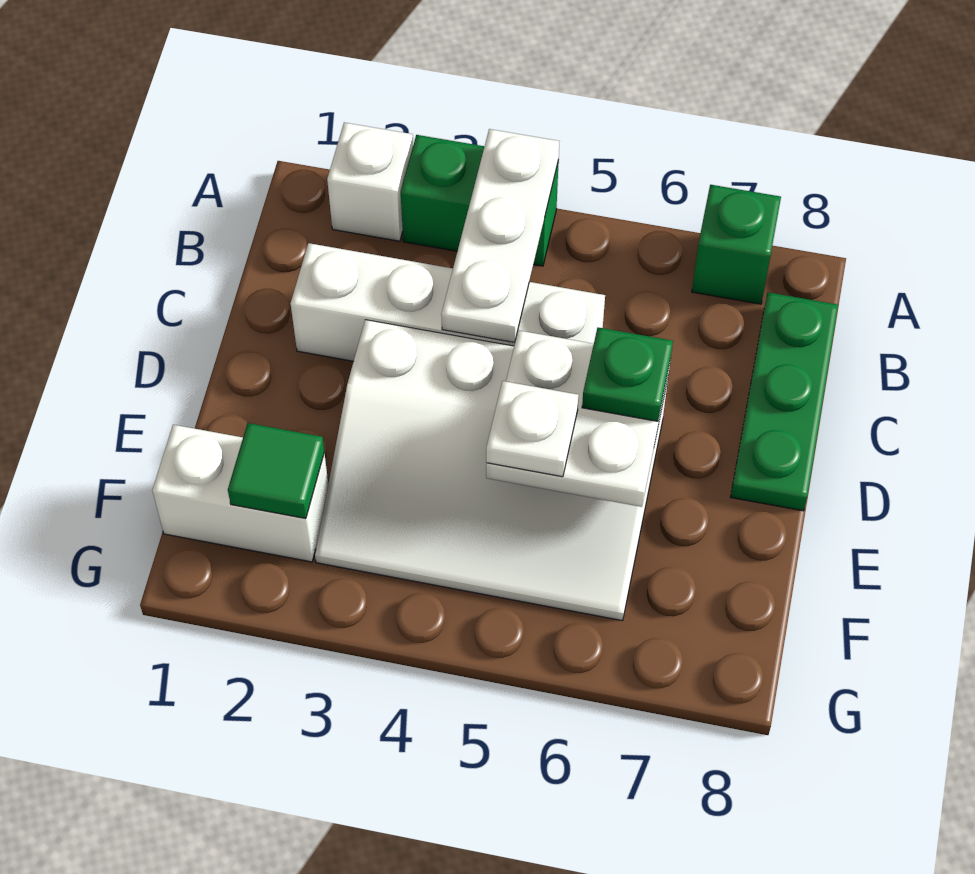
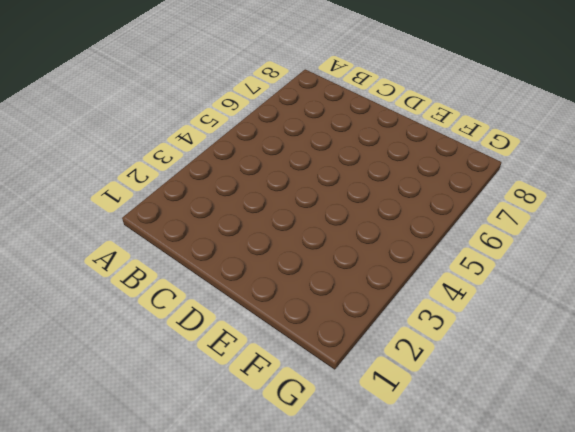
none -> white brick A2 level 1
none -> green brick A3:A4 level 1
none -> green brick A7 level 1

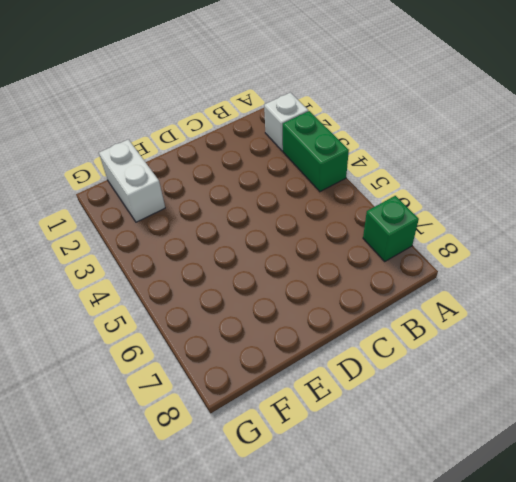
none -> green plate B8:D8 level 1
none -> white brick C2:C5 level 1
none -> white slope D3:F6 level 1 top D

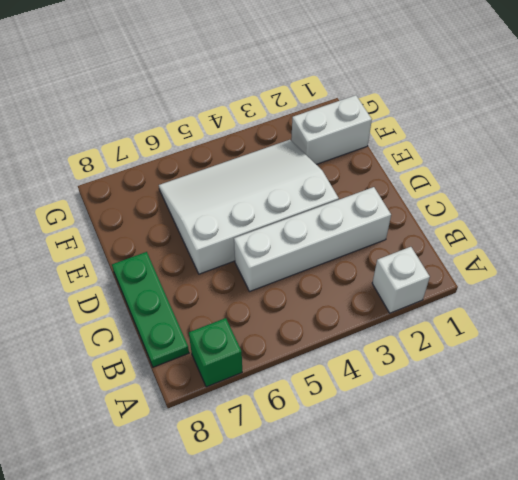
none -> green brick A3:A4 level 1
none -> white plate A4:C4 level 2
none -> white plate D5:E6 level 2

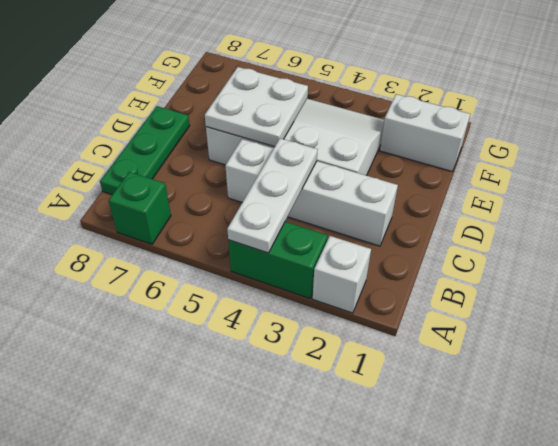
none -> green tile F2 level 2
none -> green plate D6 level 3
none -> white plate E5 level 3

